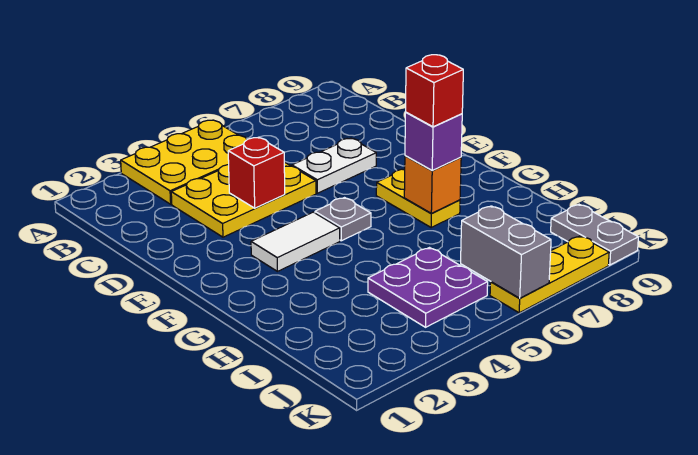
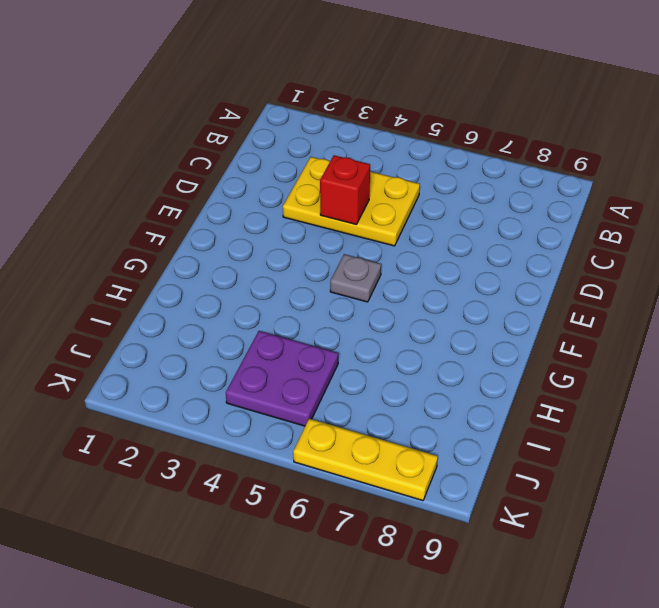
none -> yellow plate A3:B5 level 1
none -> white plate D6:D7 level 1
none -> white tile F3:F4 level 1

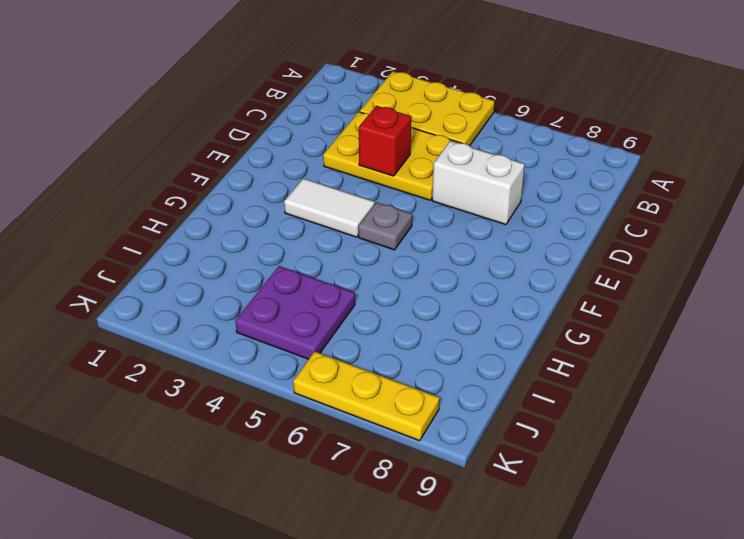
white brick D6:D7 level 1 -> white plate D6:D7 level 1
none -> yellow plate F7:G7 level 1
none -> grey plate J9:K9 level 1
none -> orange brick G7 level 2

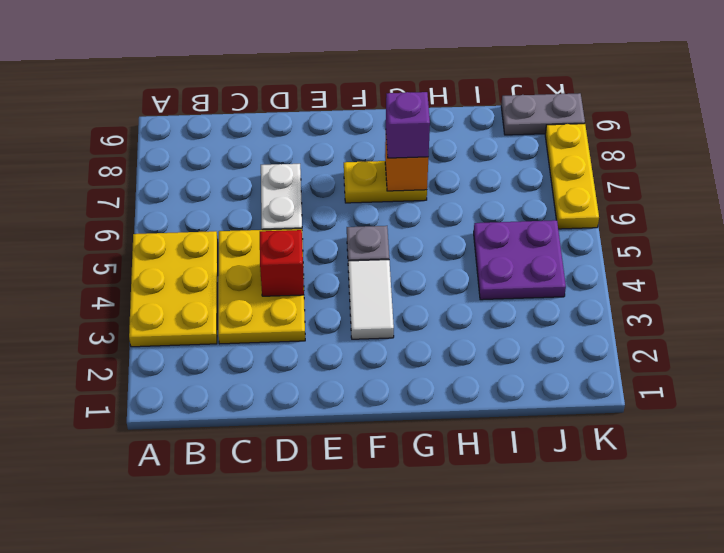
none -> grey brick J6:K6 level 2
none -> red brick G7 level 4

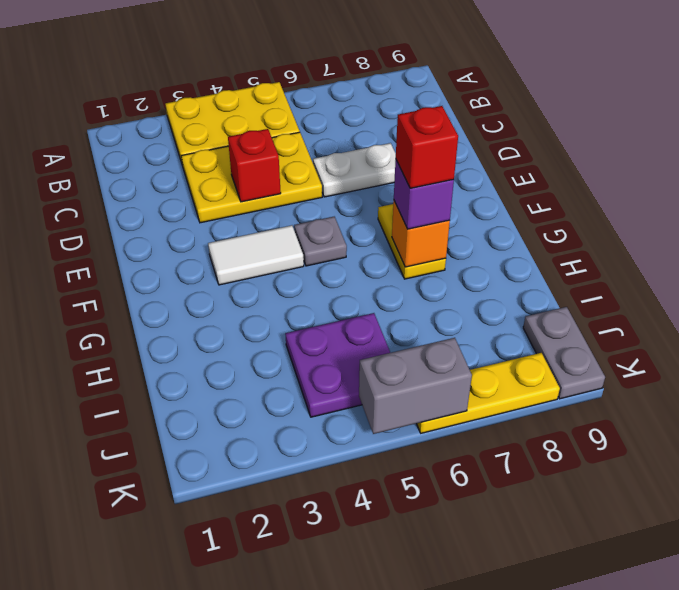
grey brick K5:K6 level 2 -> grey brick J6:K6 level 2

